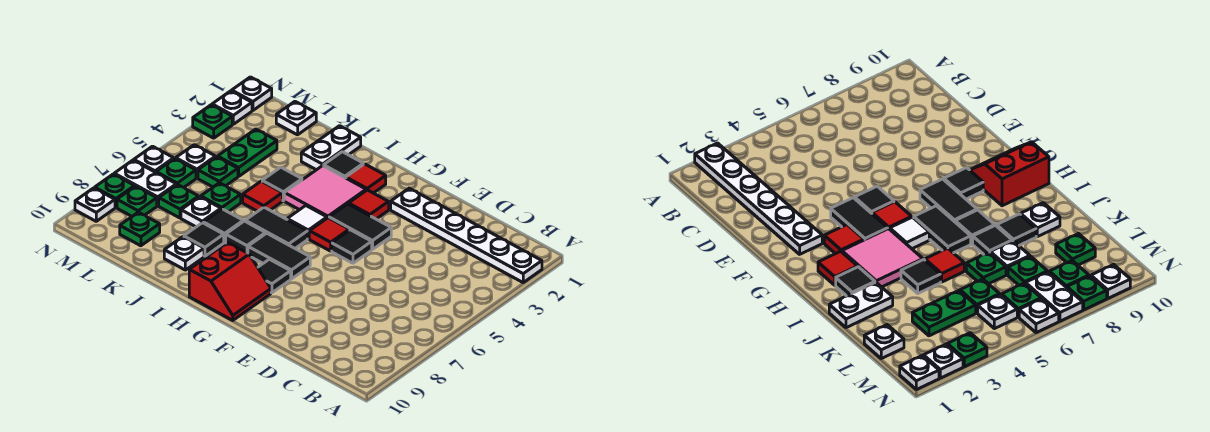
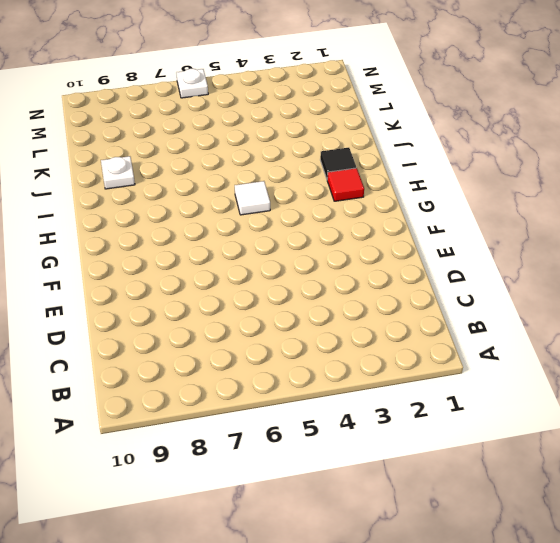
none -> white plate A2:F2 level 1
none -> black tile F4:G4 level 1
none -> black tile F5 level 1
none -> red tile G3 level 1

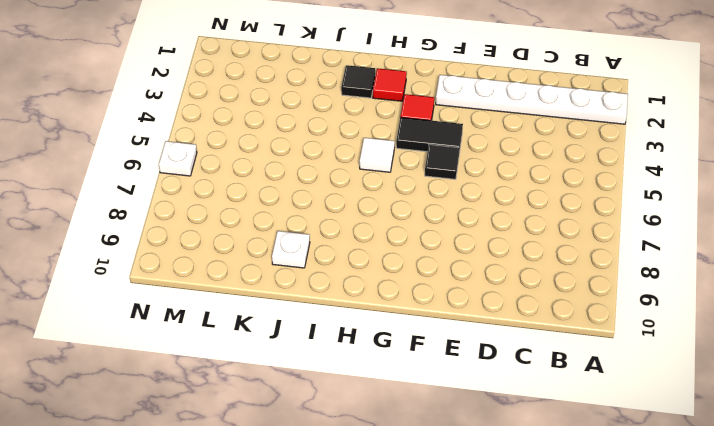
none -> red tile G5 level 1
none -> black tile G7:H7 level 1
none -> black tile G8 level 1
none -> red slope G9:H10 level 1 top H

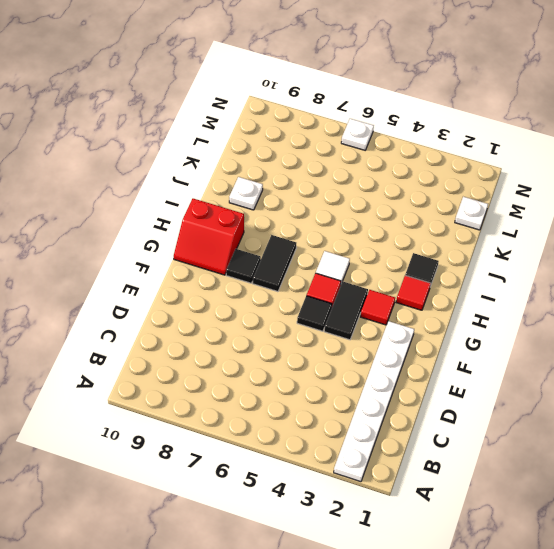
none -> pink tile H3:I4 level 1
none -> black tile H6:I6 level 1
none -> black tile I7 level 1
none -> white plate J1:J2 level 1

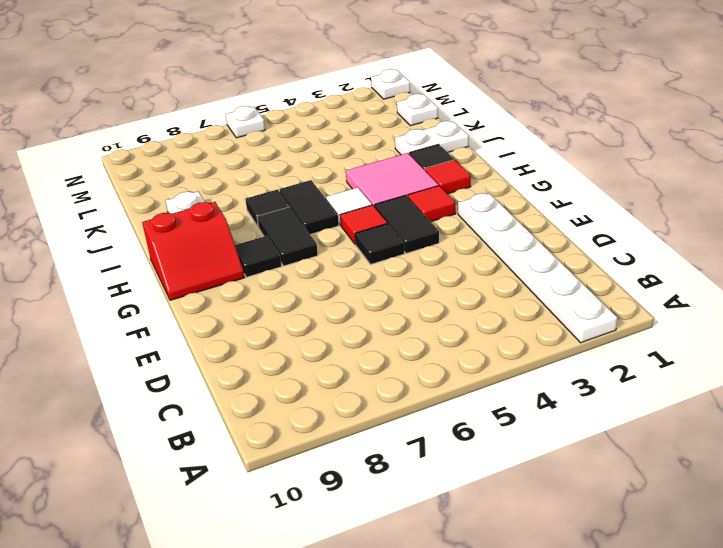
none -> black tile J4 level 1
none -> red tile J5 level 1
none -> black tile J7 level 1
none -> black tile J8 level 1

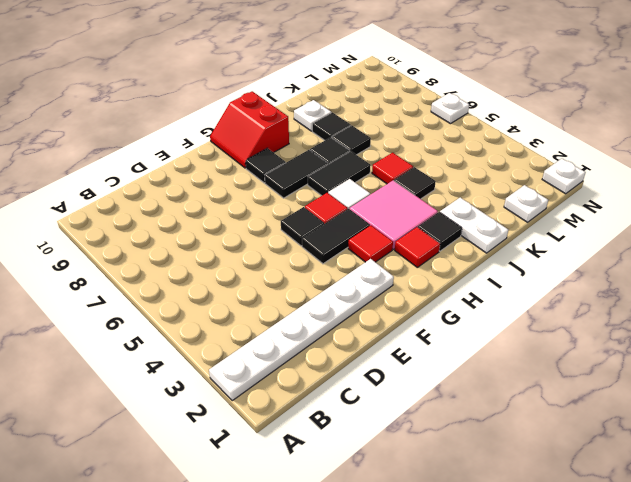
none -> green plate K6 level 1
none -> white plate K7 level 1
none -> green plate L3:L4 level 1
none -> green plate L5 level 1

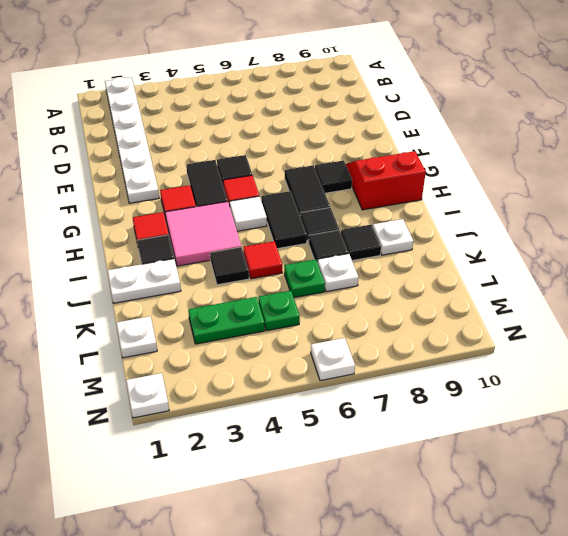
none -> green plate L7 level 1
none -> green plate L9 level 1
none -> white plate M5 level 1
none -> green plate M6 level 1

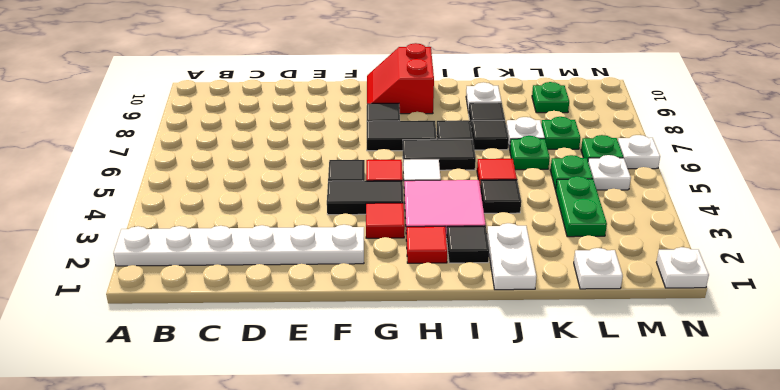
none -> white plate M7:N7 level 1
none -> green plate M8 level 1
none -> white plate N2 level 1
none -> green plate N3 level 1

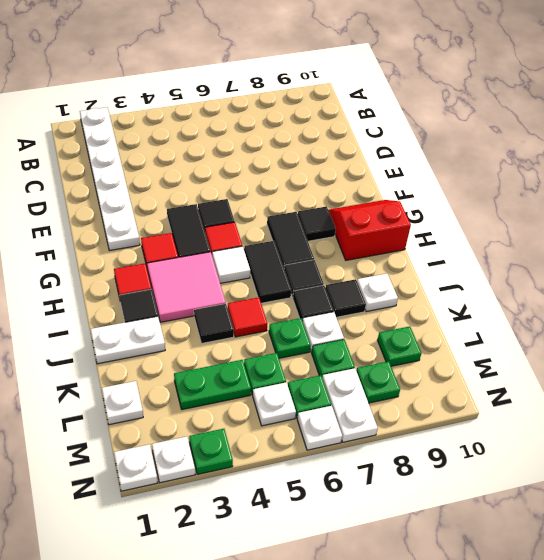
none -> green plate N8 level 1
none -> white plate N9 level 1

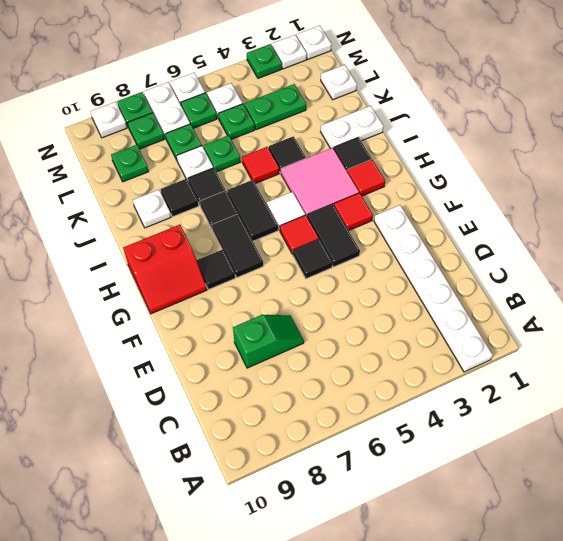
green slope D7:D8 level 1 top 8 -> none

